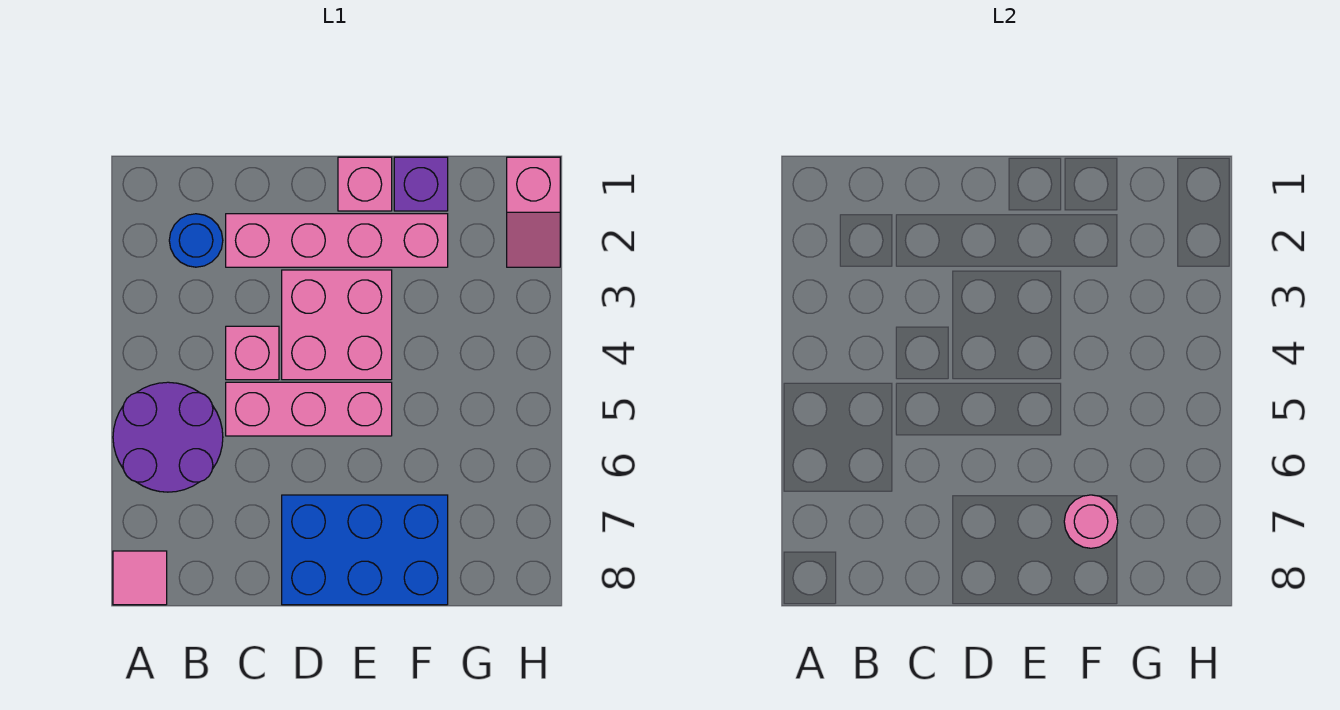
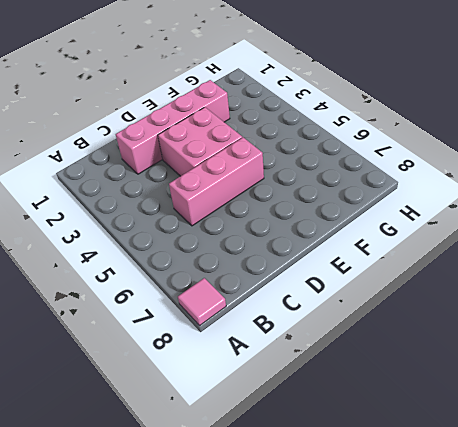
none -> purple round brick A5:B6 level 1
none -> blue round brick B2 level 1
none -> pink brick C4 level 1

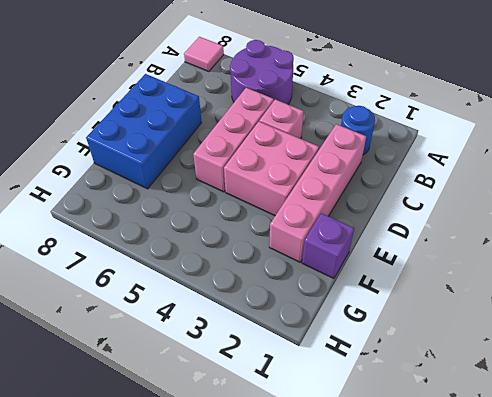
none -> pink brick E1 level 1
none -> pink slope H1:H2 level 1 top 1
none -> pink round brick F7 level 2

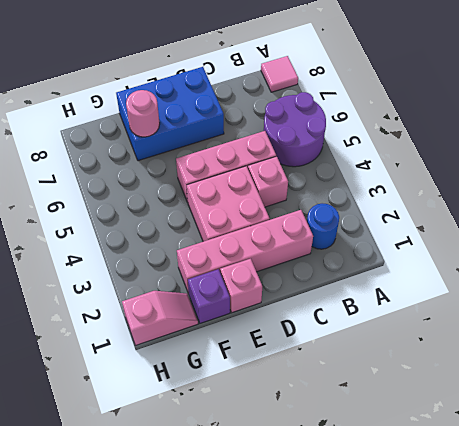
pink slope G1:H1 level 1 top H -> pink slope H1:H2 level 1 top 1

